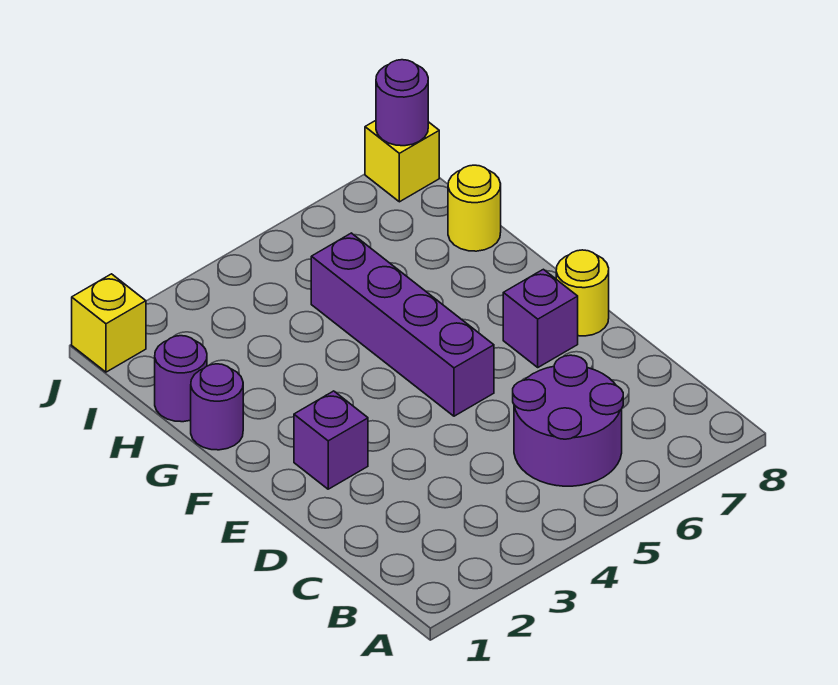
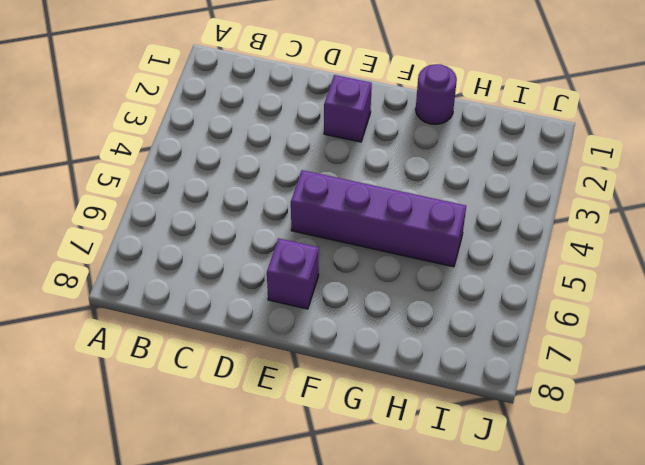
none -> purple round brick B5:C6 level 1
none -> yellow round brick E8 level 1

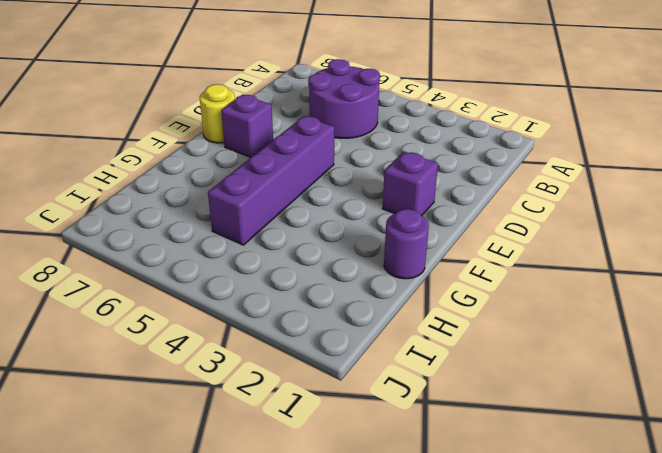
none -> purple round brick H1 level 1
none -> yellow round brick H8 level 1

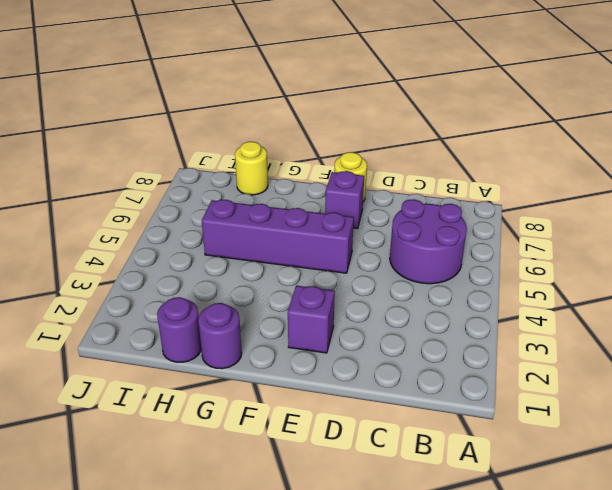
none -> yellow brick J1 level 1
none -> yellow brick J8 level 1

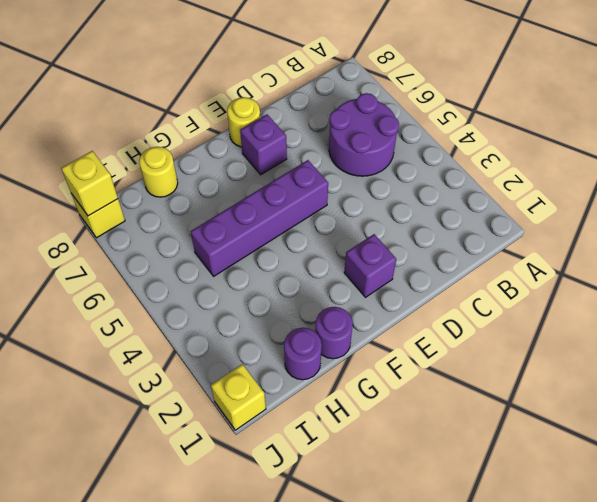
yellow brick J8 level 2 -> purple round brick J8 level 2

